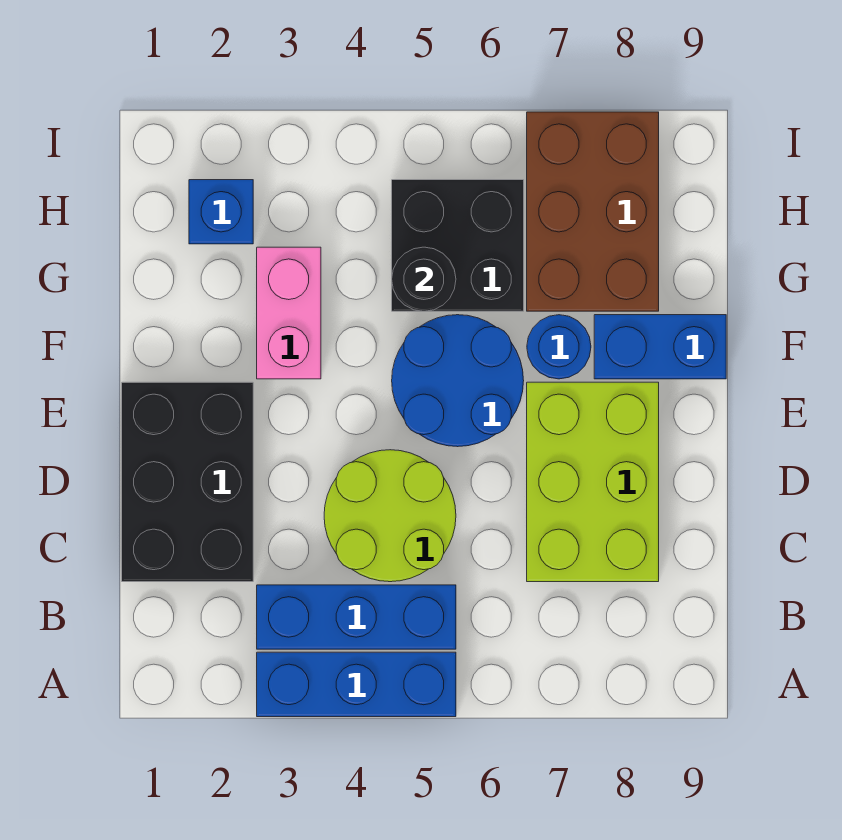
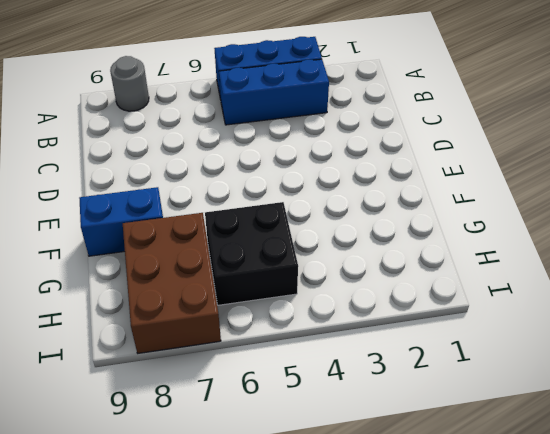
grey round brick A8 level 1 -> none
none -> black brick C1:E2 level 1
none -> lime round brick C4:D5 level 1
none -> lime brick C7:E8 level 1

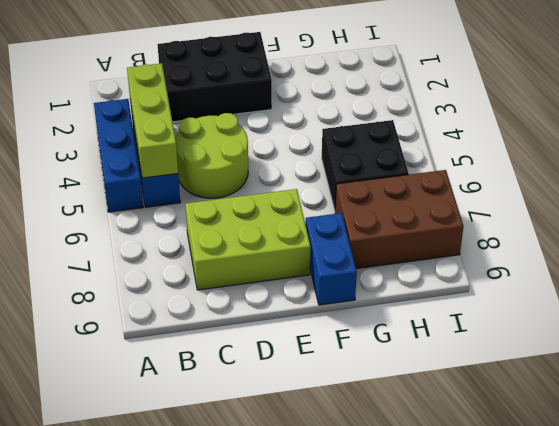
lime brick B3:B5 level 2 -> none
none -> blue round brick E5:F6 level 1
none -> pink brick F3:G3 level 1
none -> blue round brick F7 level 1

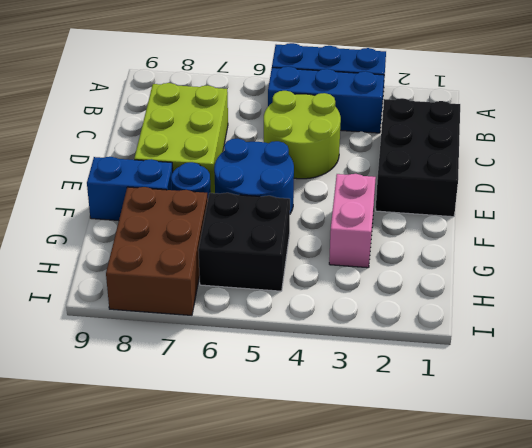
none -> blue brick H2 level 1
none -> black round brick G5 level 2

